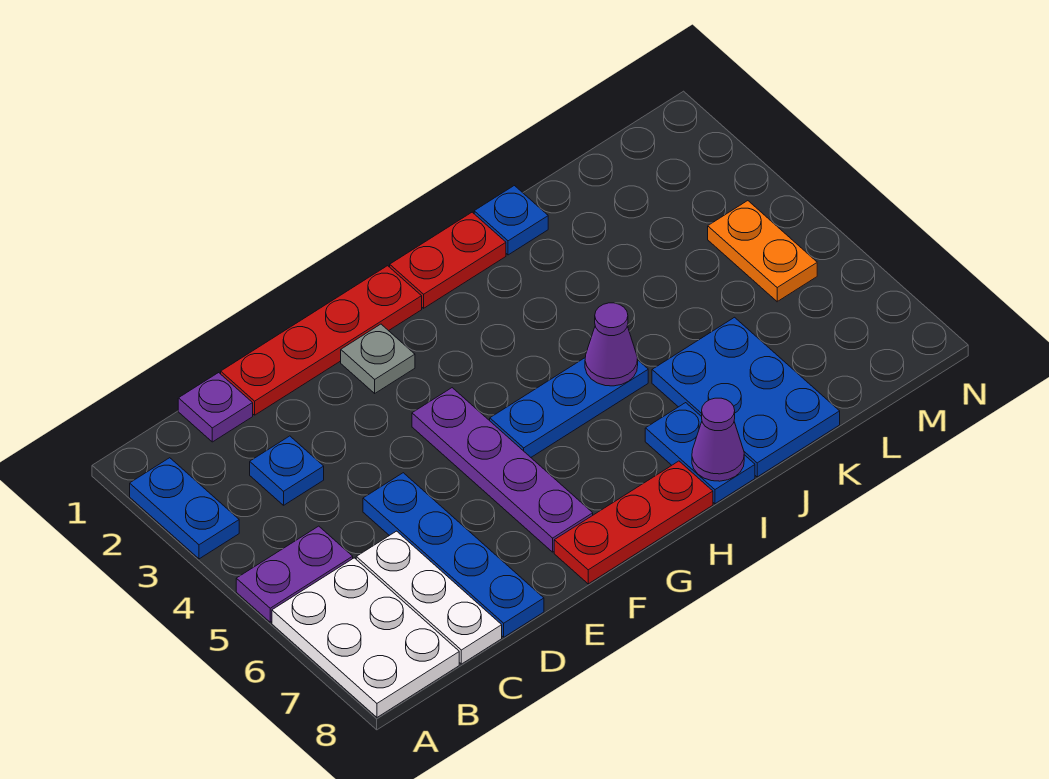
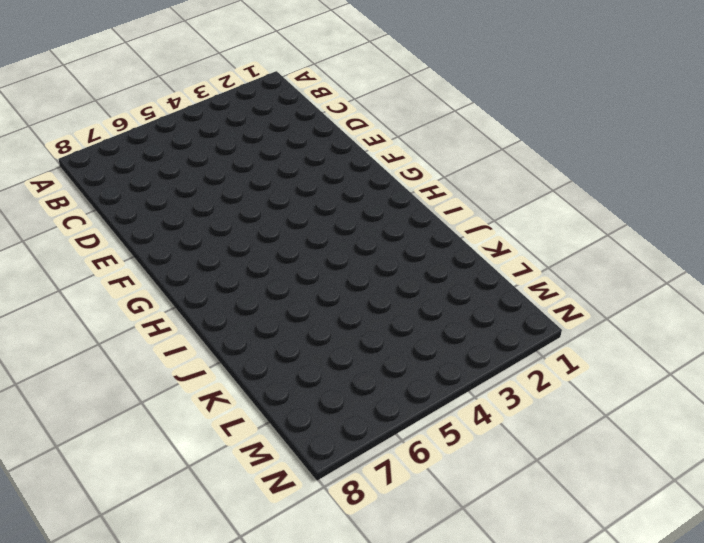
none -> blue plate A2:A3 level 1
none -> purple plate A5:B5 level 1
none -> white plate A6:B8 level 1

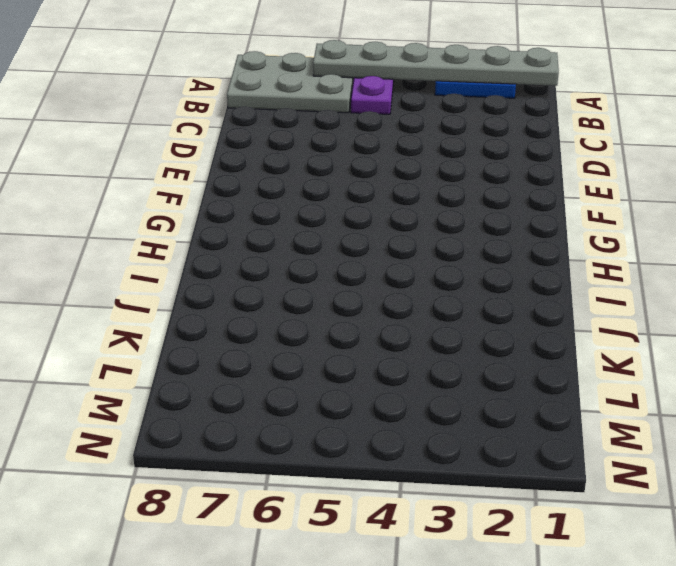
grey plate A1:A6 level 2 -> none
grey plate A6:B8 level 1 -> white plate A6:B8 level 1
none -> purple plate C1 level 1
none -> blue plate C3 level 1
none -> white plate C6:C8 level 1

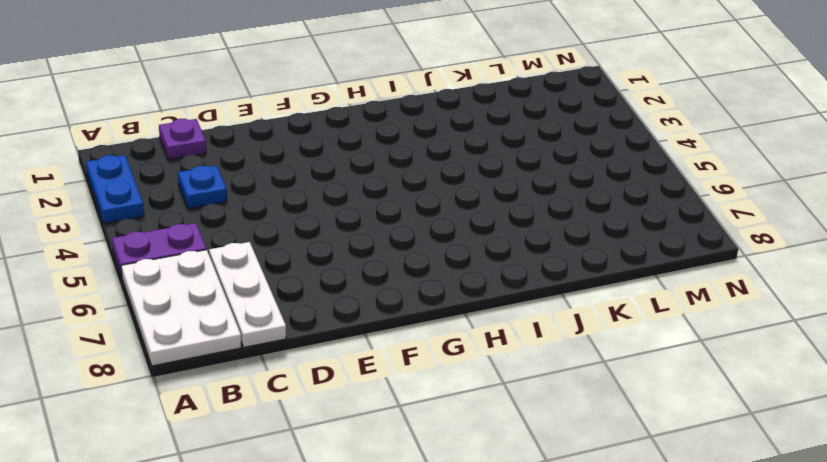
none -> red plate D1:G1 level 1
none -> blue plate D5:D8 level 1
none -> grey plate F2 level 1

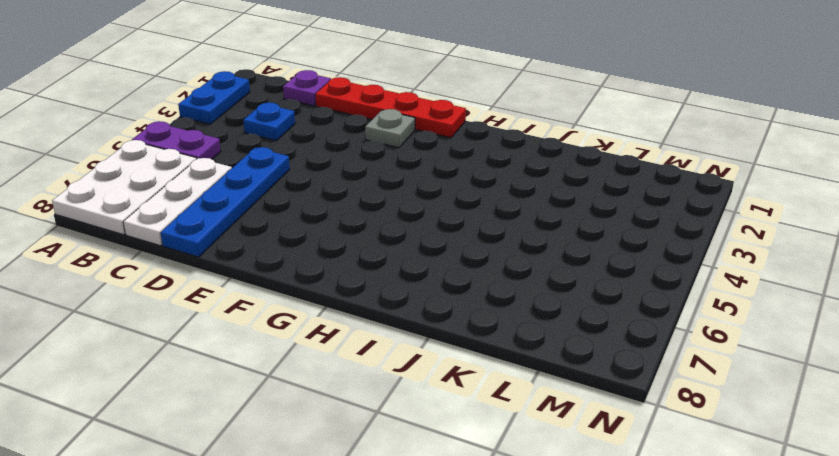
none -> purple plate F4:F7 level 1
none -> red plate F8:H8 level 1
none -> blue plate G5:I5 level 1

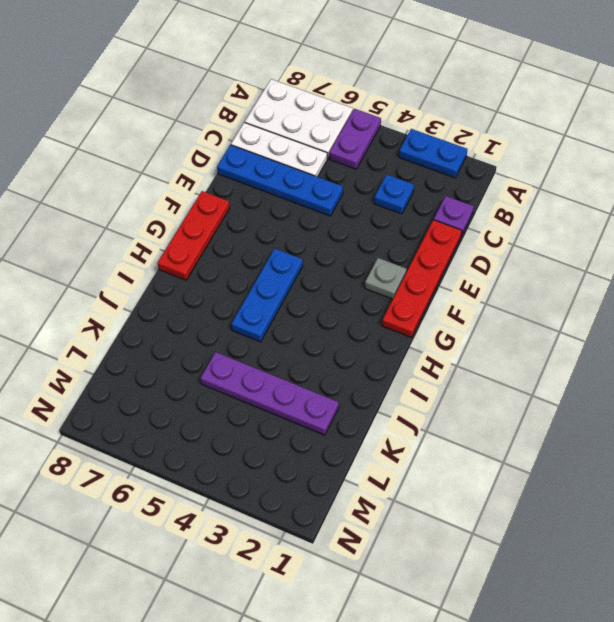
purple plate K2:K5 level 1 -> purple plate F4:F7 level 1
none -> red plate H1:I1 level 1
none -> blue plate I7:I8 level 1
none -> blue plate J1 level 1

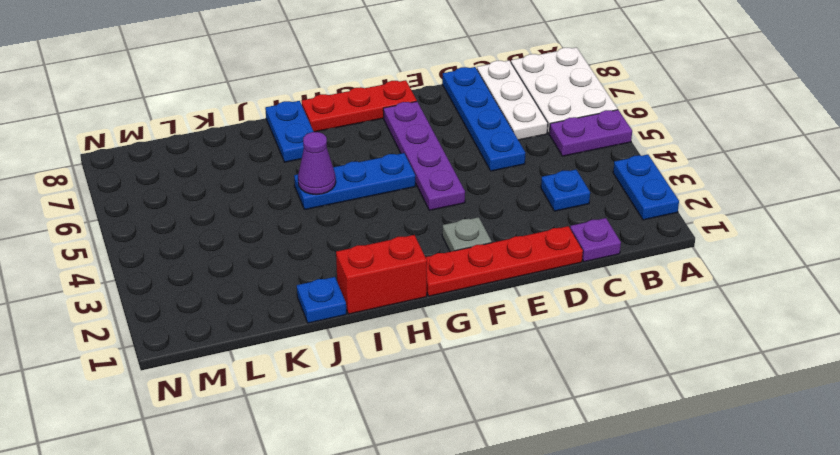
red brick H1:I1 level 1 -> red plate H1:I1 level 1
none -> blue plate J6:K8 level 1
none -> orange plate M4:M5 level 1
none -> purple cone I8 level 2

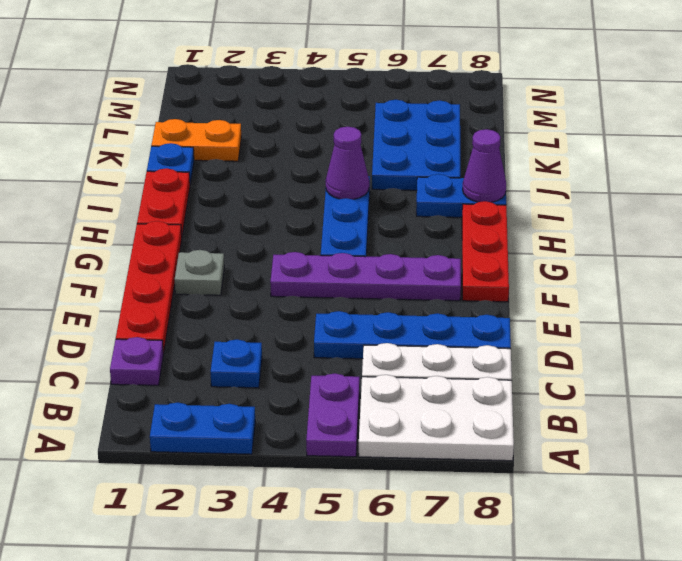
blue plate J6:L7 level 1 -> blue plate J6:K8 level 1
orange plate K1:K2 level 1 -> orange plate M4:M5 level 1

